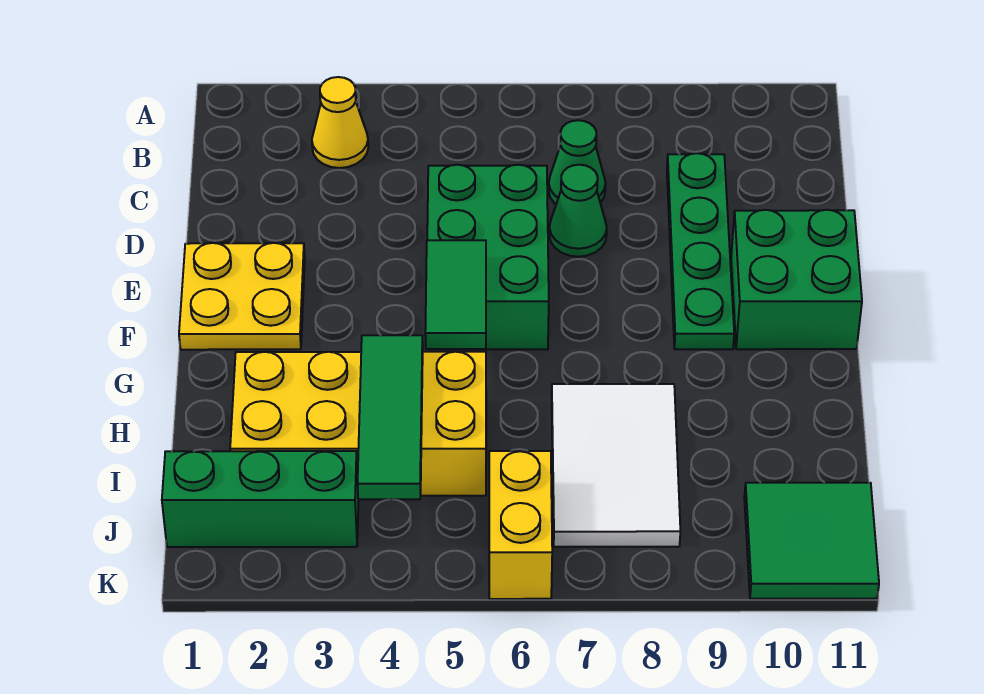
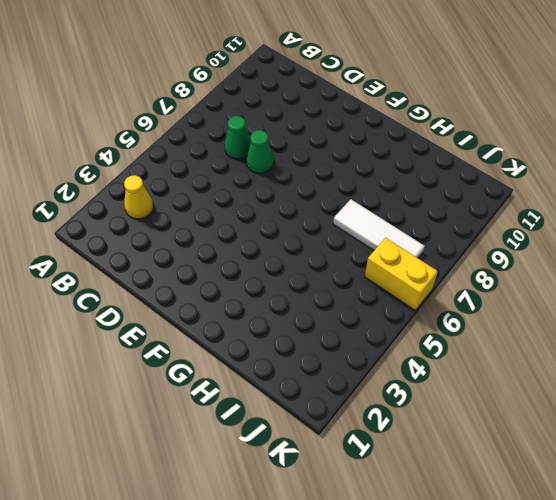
white tile H7:J7 level 1 -> white tile H7:J8 level 1
none -> green plate C9:F9 level 1
none -> green brick D5:F6 level 1
none -> yellow plate E1:F2 level 1

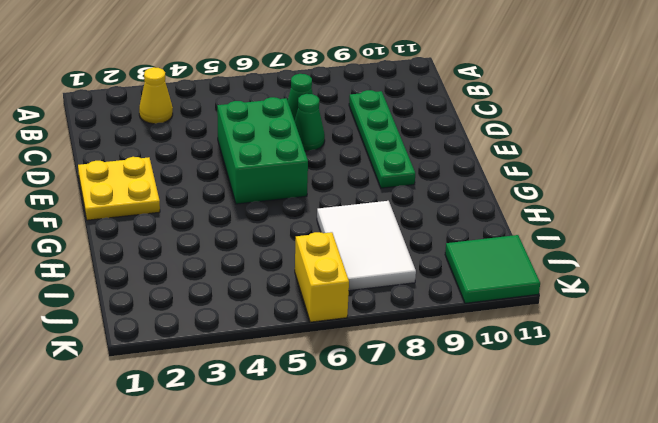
none -> green brick E10:F11 level 1
none -> yellow brick H2:I5 level 1
none -> green brick J1:J3 level 1

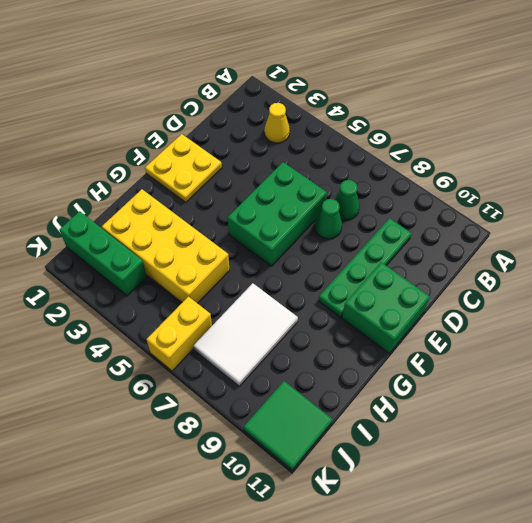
none -> green tile F5:G5 level 2
none -> green tile H4:J4 level 2

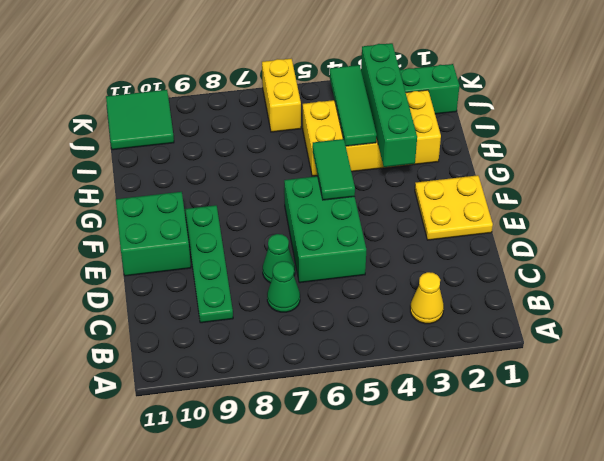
green brick G3:J3 level 2 -> none
none -> white tile H7:J8 level 1

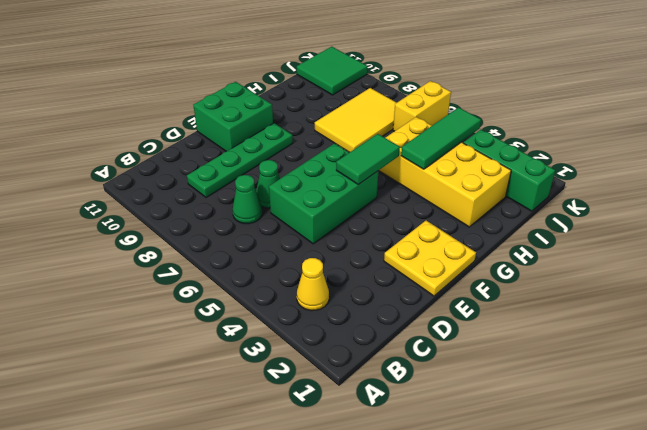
yellow tile H7:J8 level 1 -> white tile H7:J8 level 1

